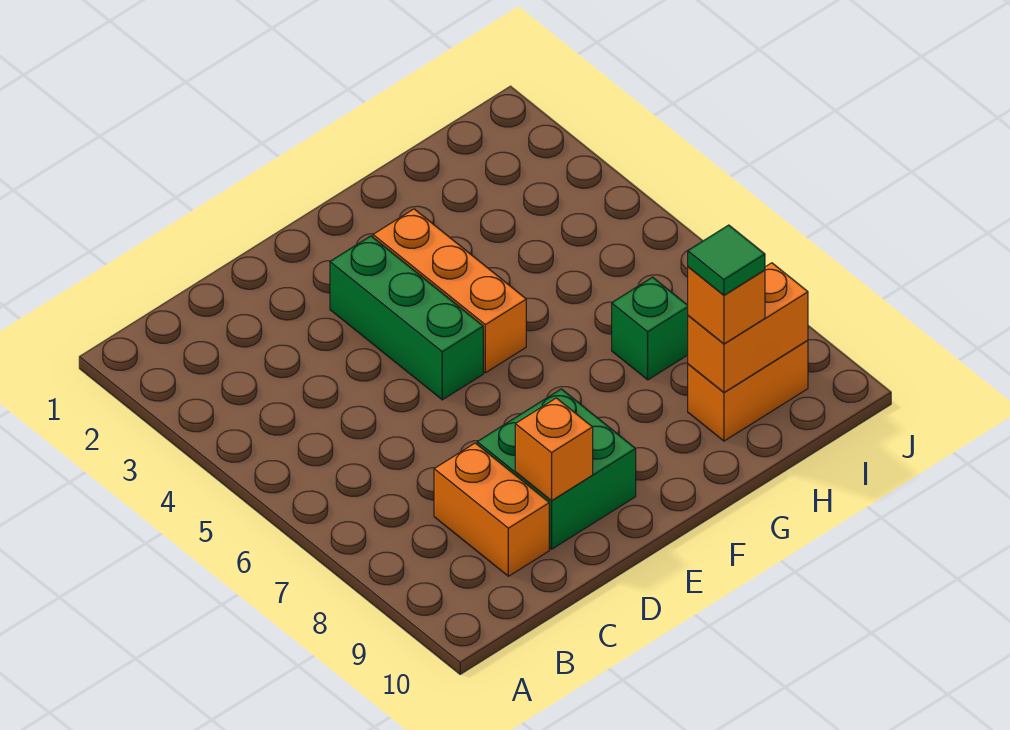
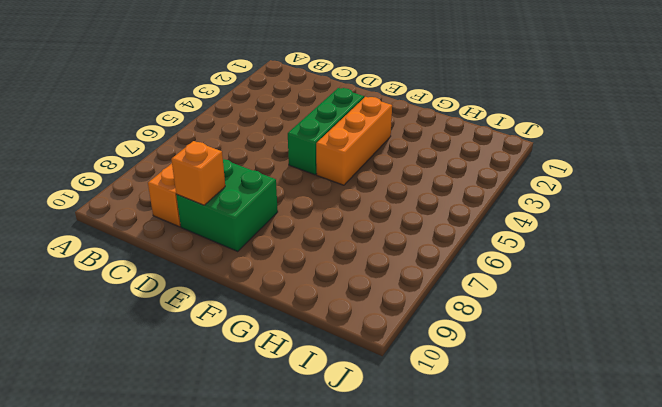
none -> green brick H7 level 1
none -> orange brick H9:I9 level 1

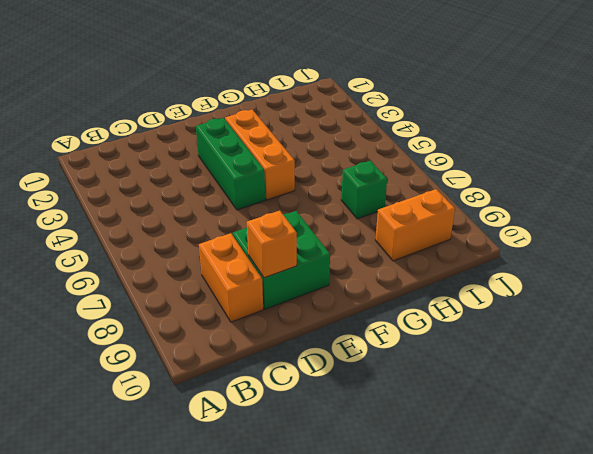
none -> orange brick H9:I9 level 2
none -> orange brick H9 level 3

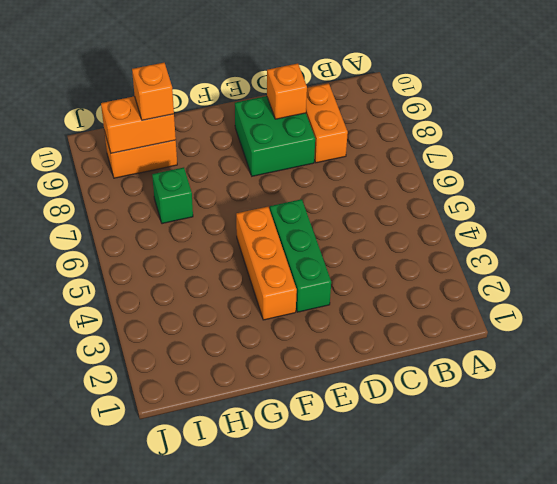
none -> green tile H9 level 4

